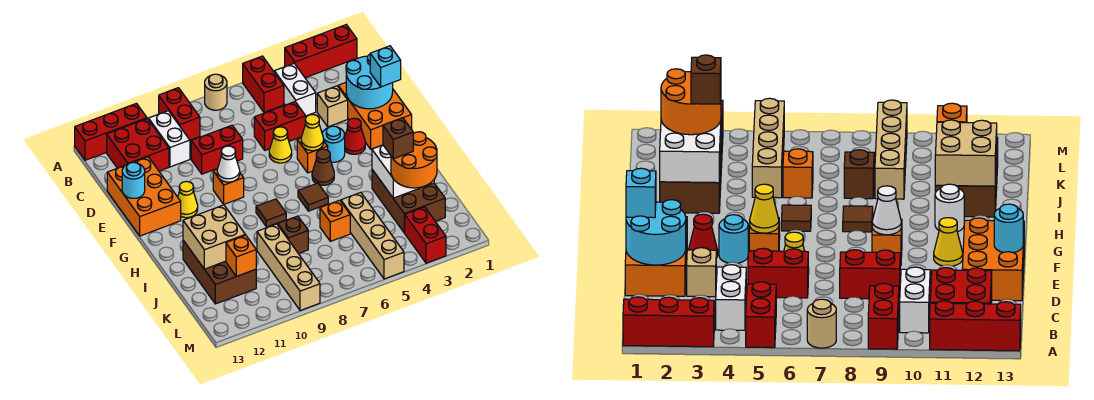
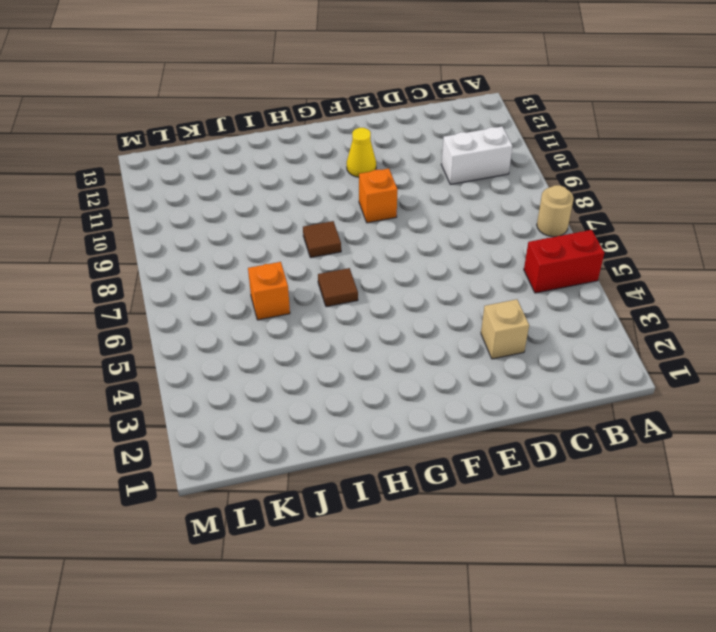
none -> red brick A1:A3 level 1
none -> red brick A9:B9 level 1
none -> red brick A11:A13 level 1
none -> white brick B4:C4 level 1

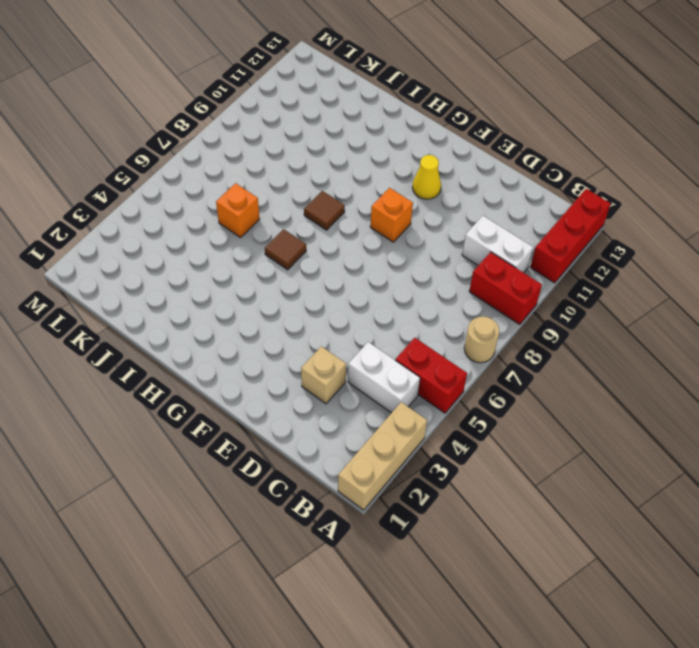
tan brick A1:A3 level 1 -> red brick A1:A3 level 1
none -> red brick B11:C12 level 1
none -> orange brick D1:F2 level 1
none -> red brick D5:D6 level 1
none -> red brick D8:D9 level 1

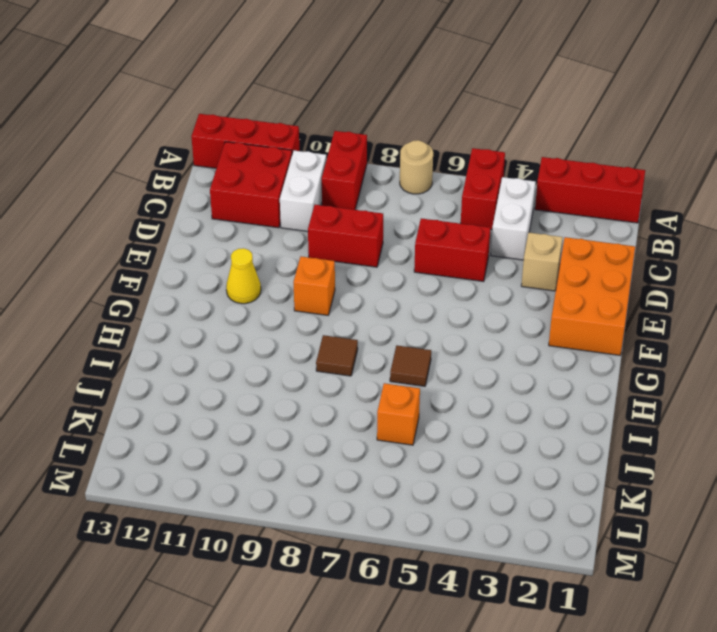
none -> orange brick D12:F13 level 1
none -> yellow cone E6 level 1
none -> red cone F3 level 1
none -> cyan round brick F4 level 1

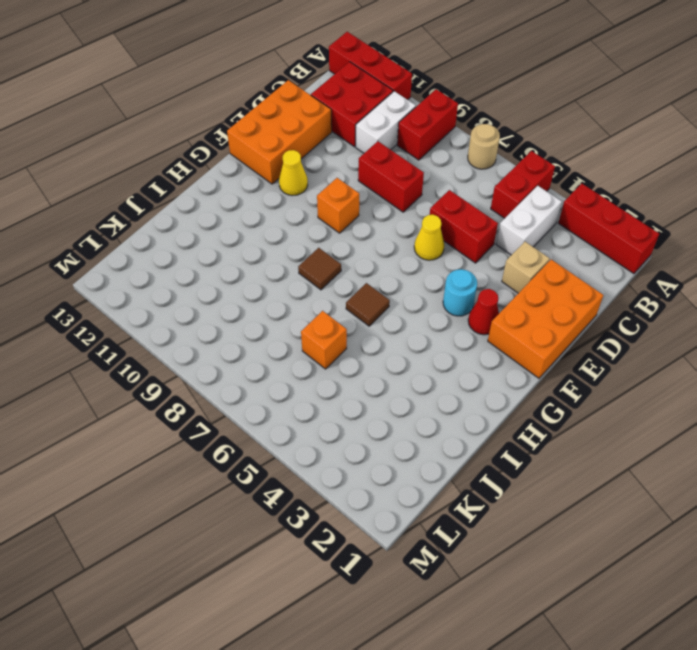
none -> orange brick F5 level 1
none -> brown cone G5 level 1
none -> white round brick H11 level 1
none -> brown brick I2:K3 level 1

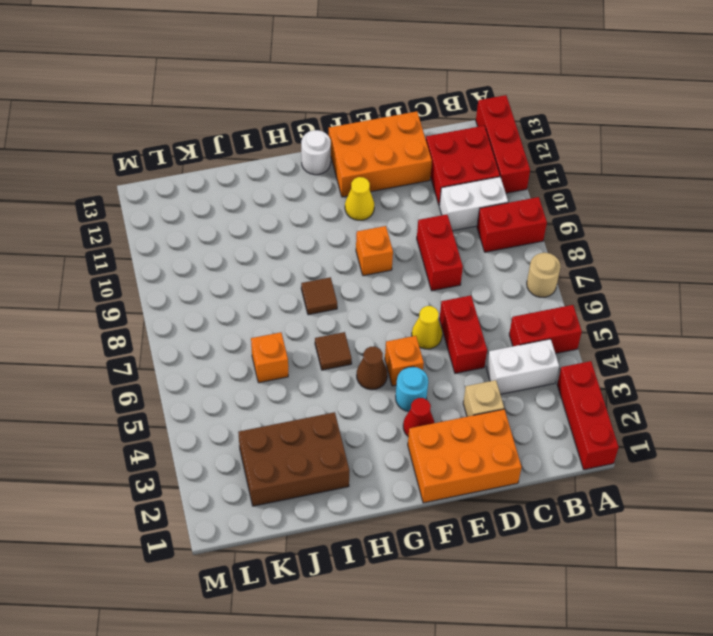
white round brick G13 level 1 -> white round brick H11 level 1
none -> brown brick I11:K12 level 1
none -> tan brick J5:M5 level 1
none -> brown brick J8 level 1
none -> tan brick J9:M9 level 1

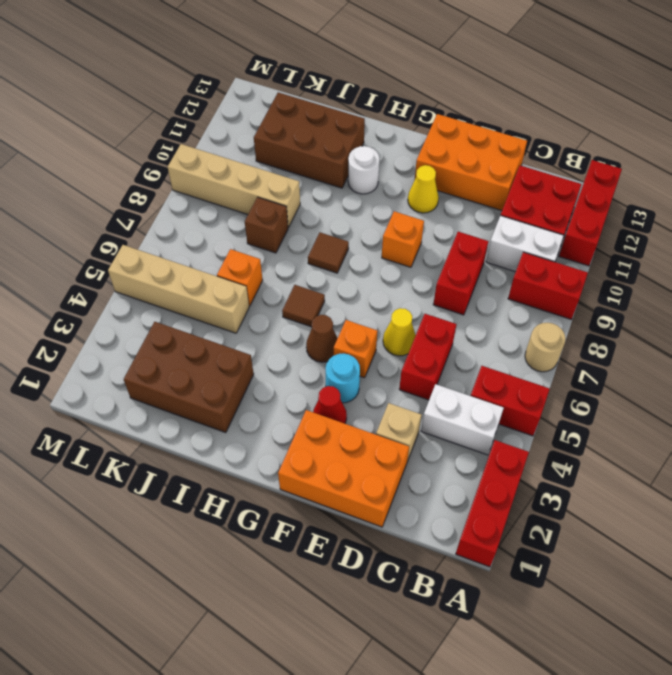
none -> red brick L3:M3 level 1
none -> cyan round brick D1:E2 level 2
none -> cyan round brick E13 level 2
none -> yellow cone F5 level 2

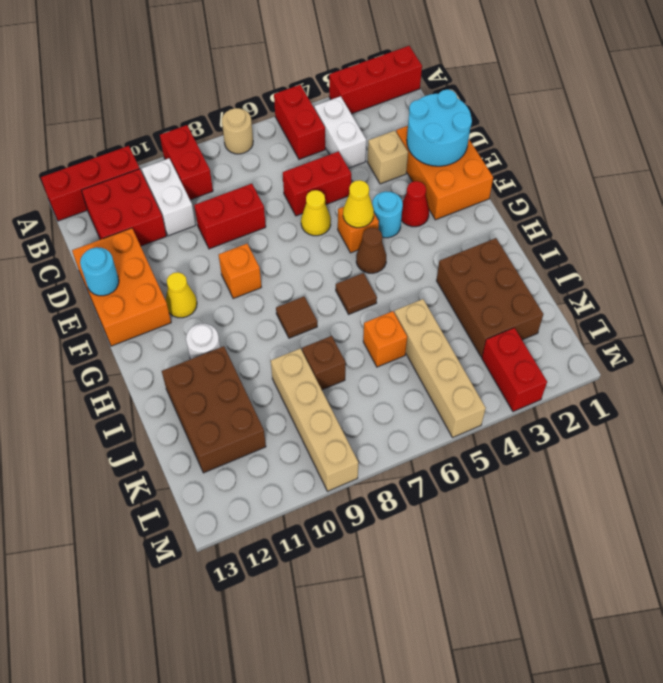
none -> white cone F9 level 2
none -> white brick I2:J3 level 2
none -> tan brick I11:J12 level 2
none -> orange brick K11 level 2

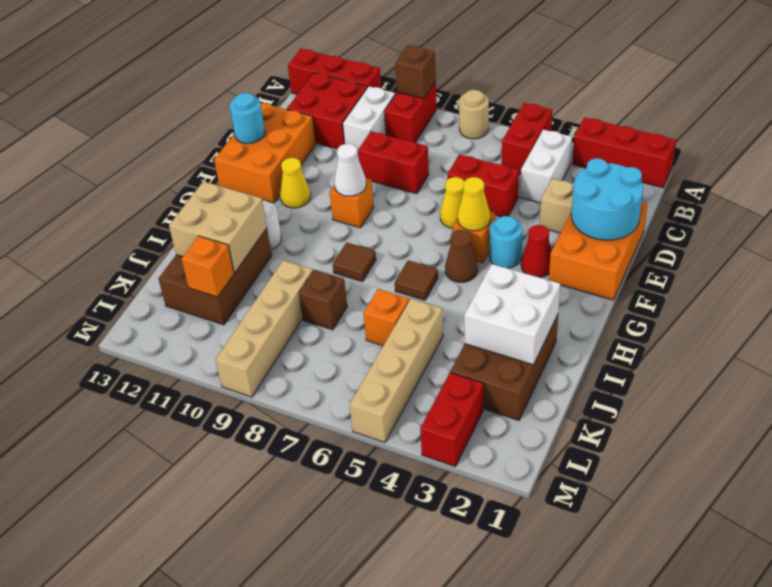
brown brick A9 level 2 -> brown brick J3 level 4
none -> cyan brick E1 level 3
none -> orange round brick J2:K3 level 3

